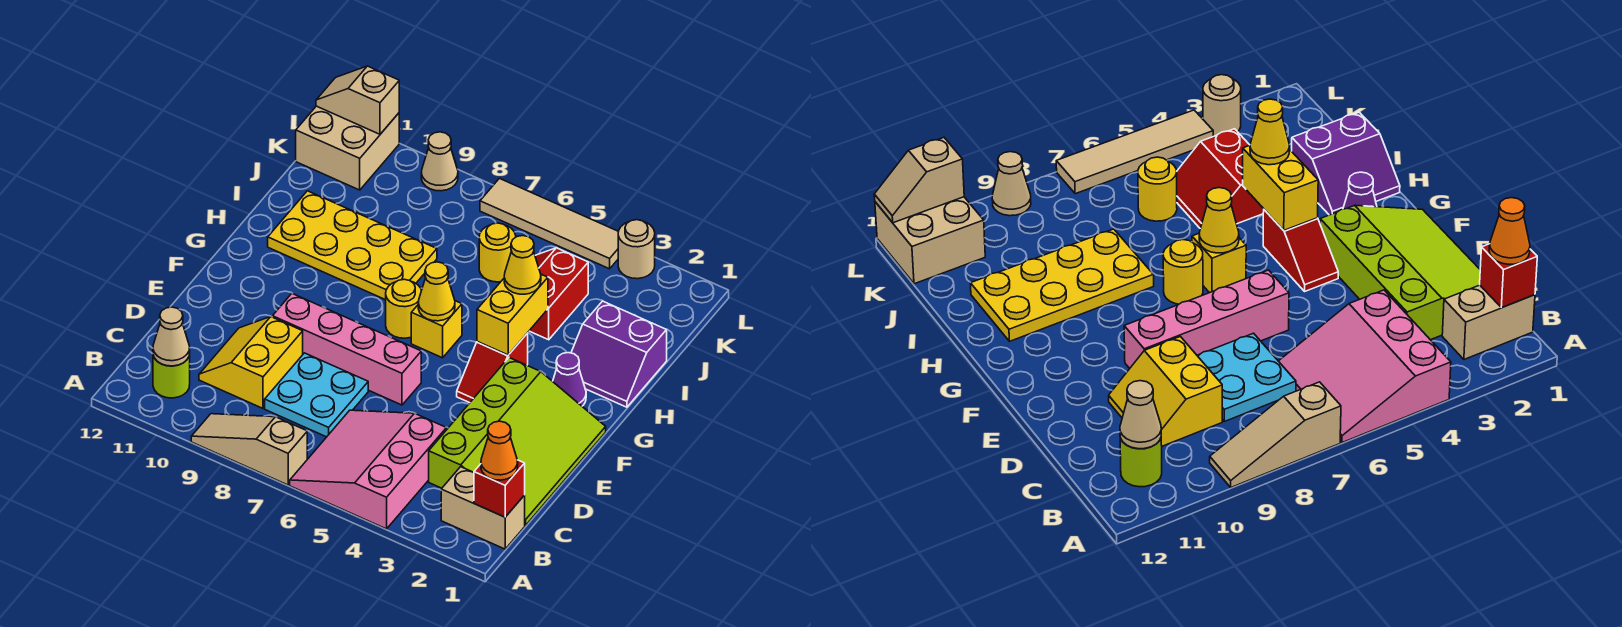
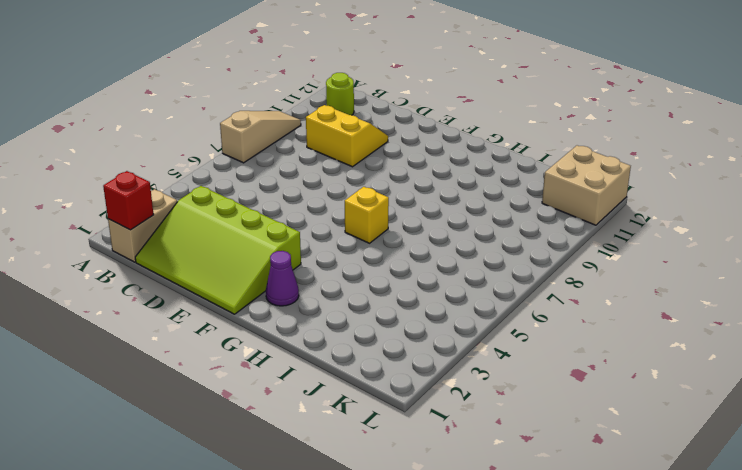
none -> pink slope A4:C6 level 1 top 4
none -> cyan plate C7:D8 level 1
none -> pink brick E6:E9 level 1

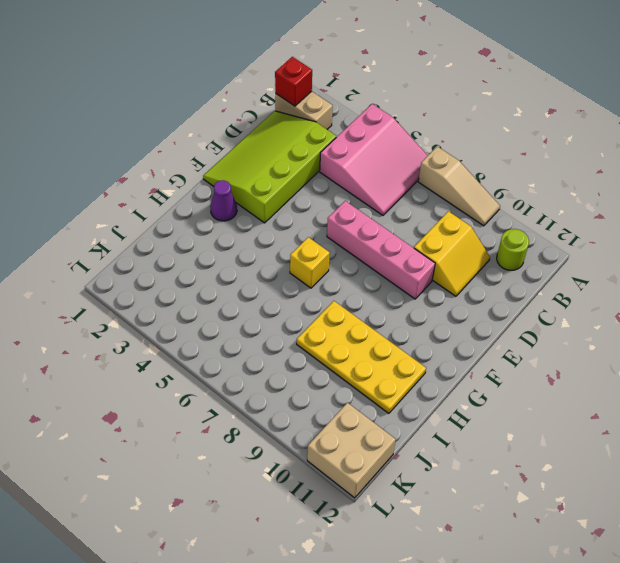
none -> cyan plate C7:D8 level 1
none -> red slope F4:G4 level 1 top G
none -> yellow round brick G7 level 1

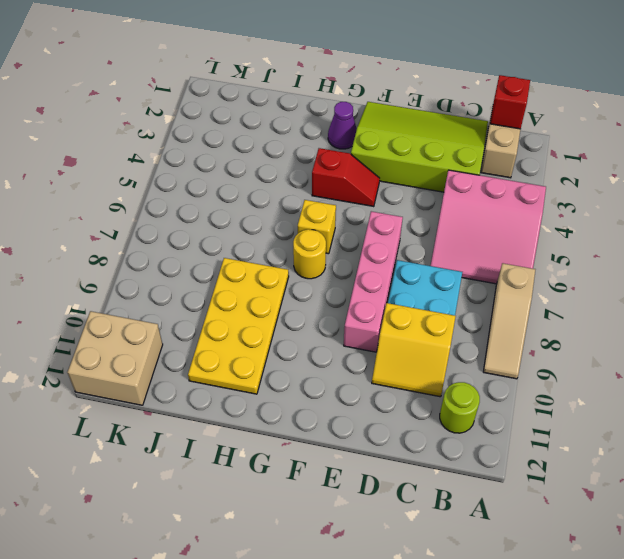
none -> purple slope H1:I2 level 1 top I
none -> red slope I4:J5 level 1 top 4
none -> yellow round brick J6 level 1

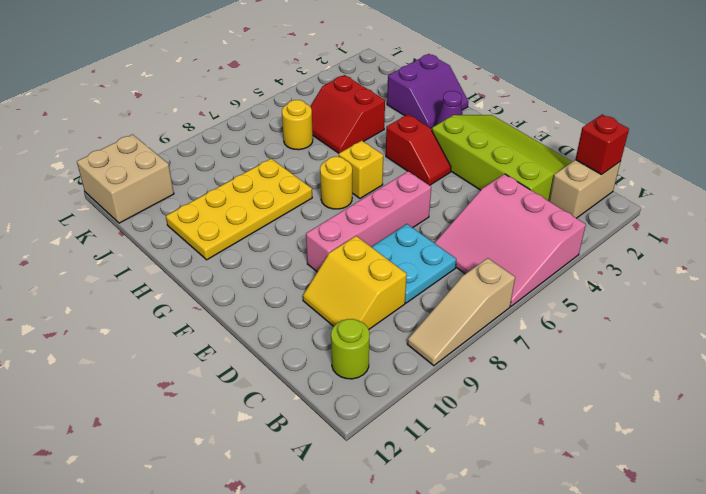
none -> tan round brick L3 level 1
none -> tan tile L4:L7 level 1
none -> tan cone L9 level 1

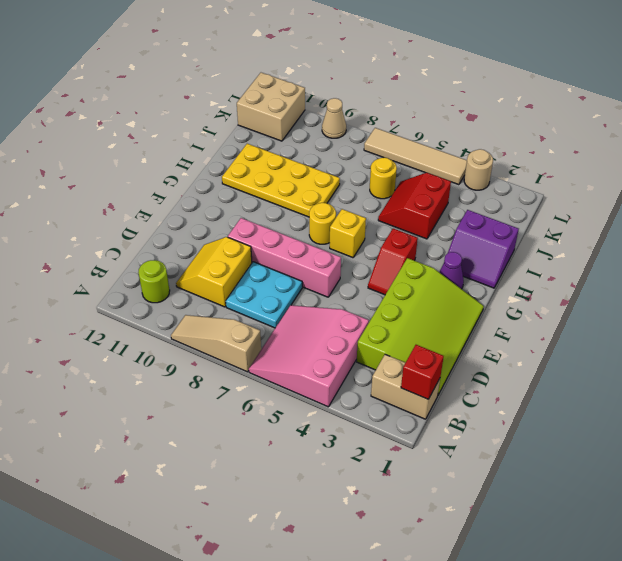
none -> tan cone B11 level 2
none -> yellow brick G4:H4 level 2
none -> yellow cone G6 level 2

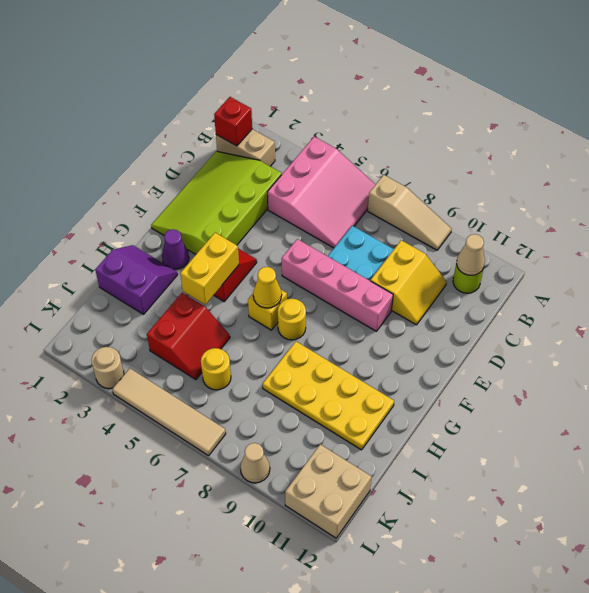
none -> tan slope L11:L12 level 2 top 11
none -> orange cone B1 level 3
none -> yellow cone H4 level 3

